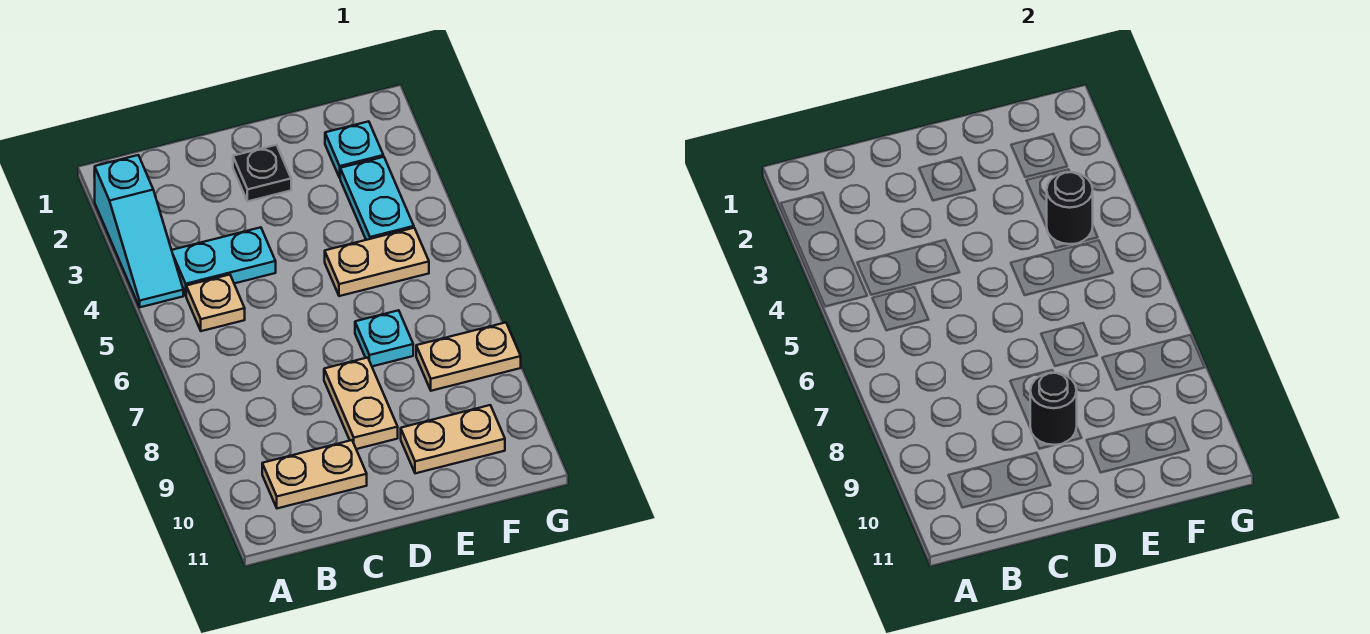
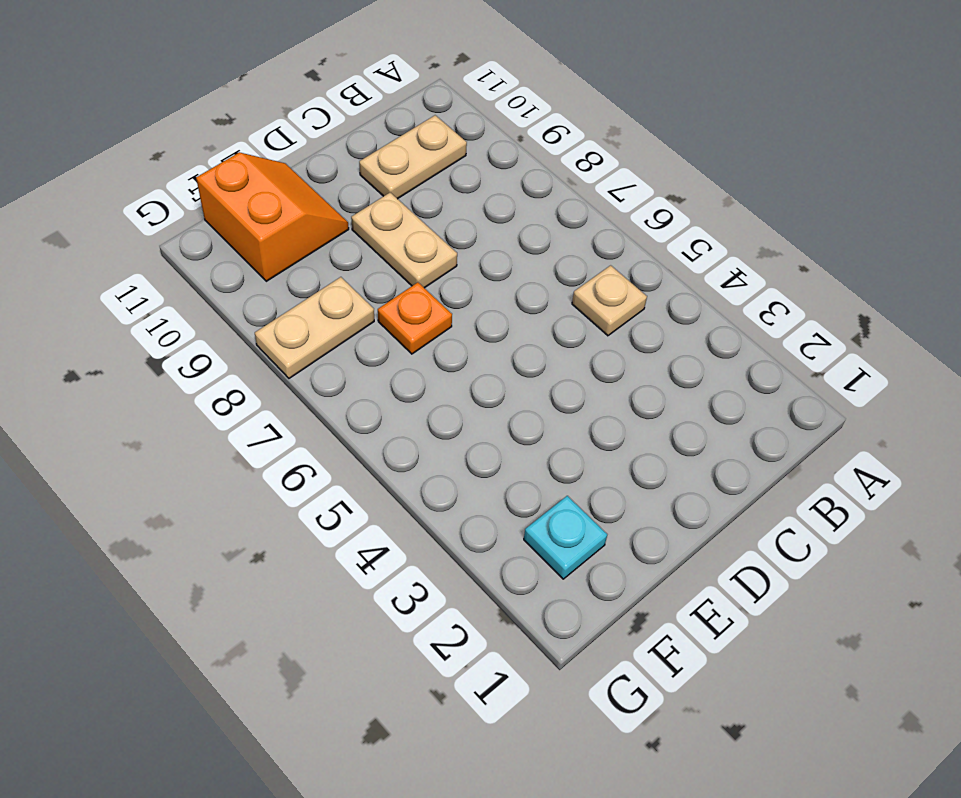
orange plate E7 level 1 -> cyan plate E7 level 1
orange slope E10:F11 level 1 top F -> tan plate E10:F10 level 1
none -> cyan slope A2:A4 level 1 top 2
none -> cyan plate B4:C4 level 1
none -> black plate D2 level 1

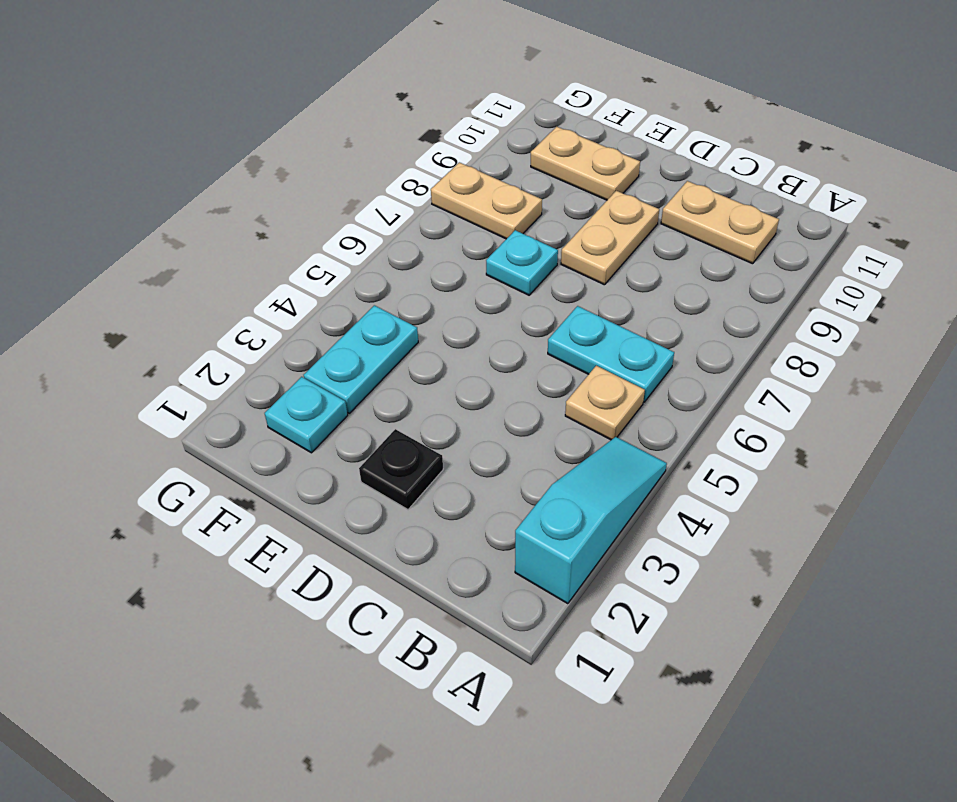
cyan plate B6:C6 level 1 -> cyan plate B4:C4 level 1
none -> tan plate E5:F5 level 1
none -> black round brick D9 level 2
none -> black round brick F4 level 2

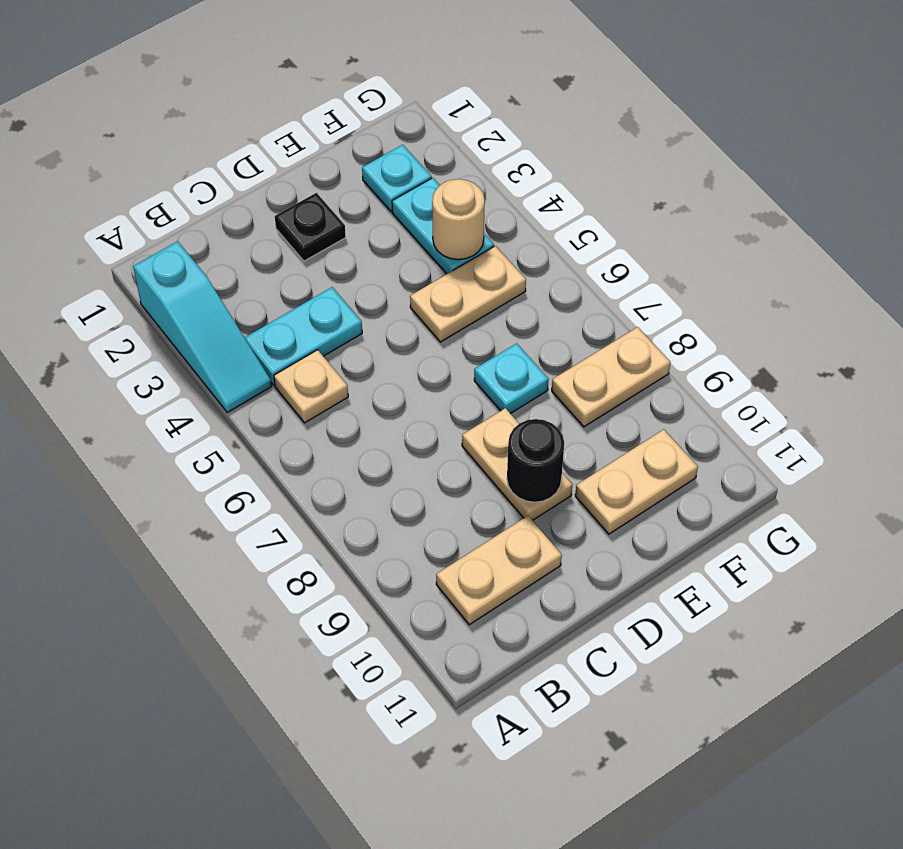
tan round brick F4 level 2 -> black round brick F4 level 2

